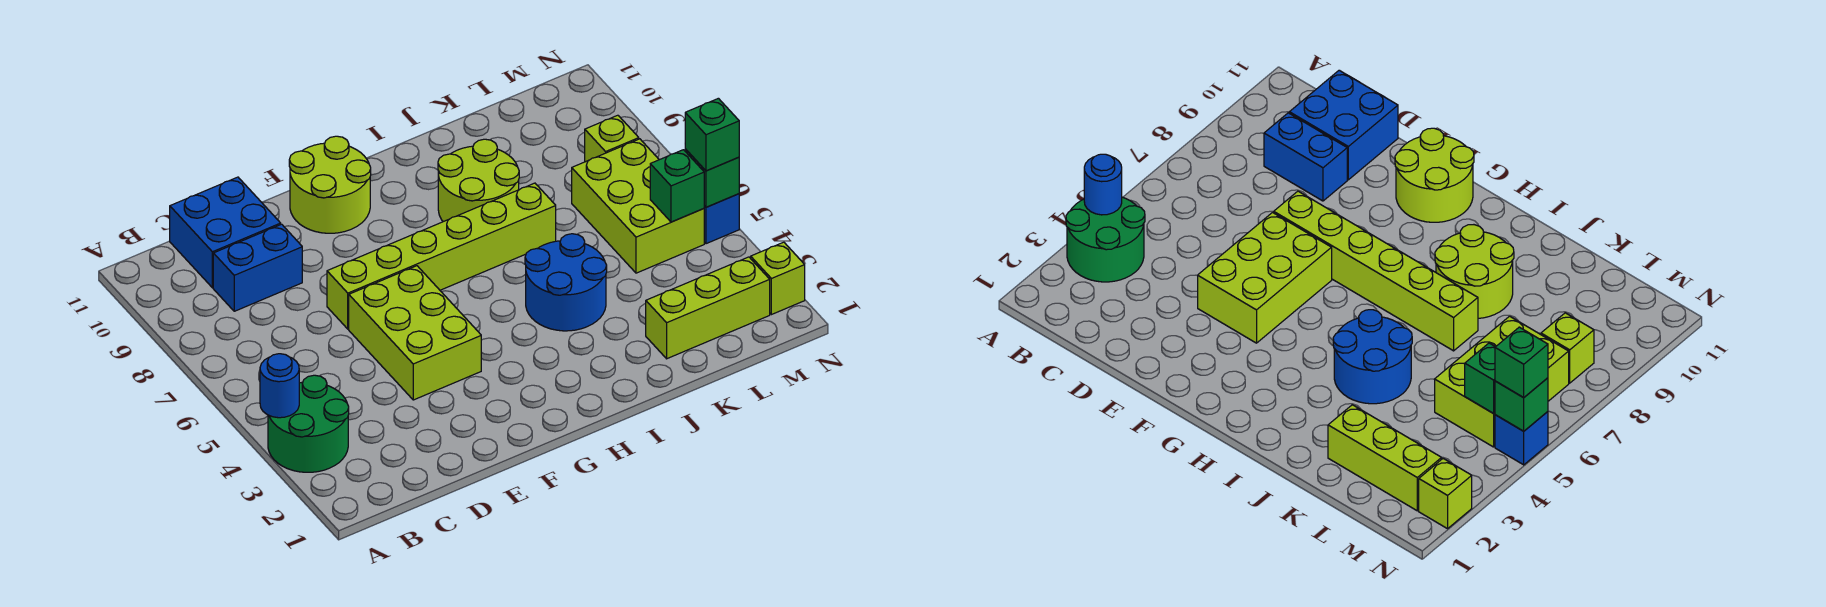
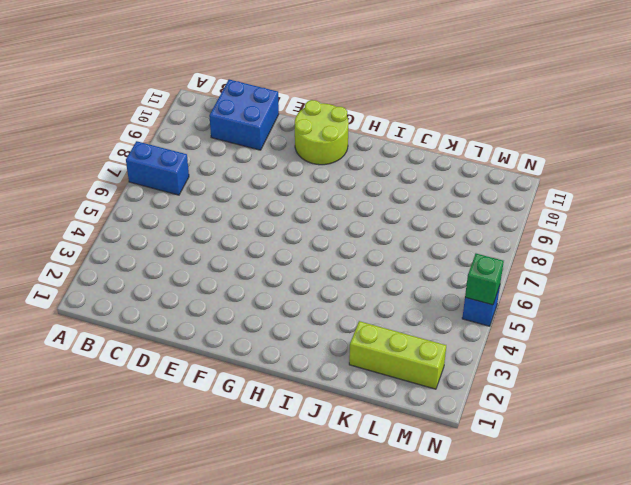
blue brick A7:B7 level 1 -> blue brick C9:D9 level 1
none -> green round brick A3:B4 level 1
none -> lime brick E4:F6 level 1
none -> lime brick E7:J7 level 1

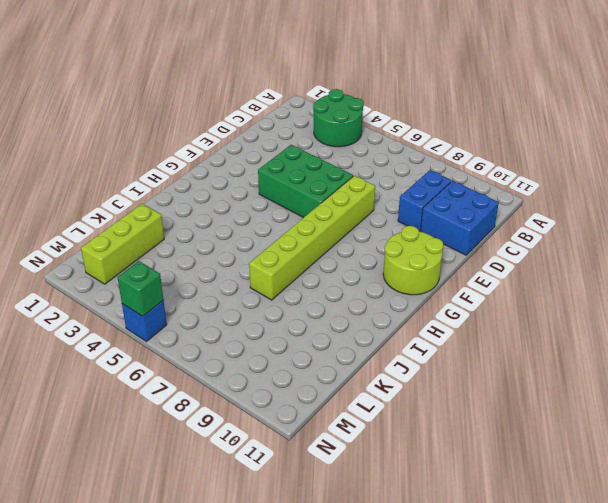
green brick E4:F6 level 1 -> lime brick E4:F6 level 1
none -> blue round brick I4:J5 level 1
none -> lime round brick I8:J9 level 1
none -> lime brick L5:M7 level 1

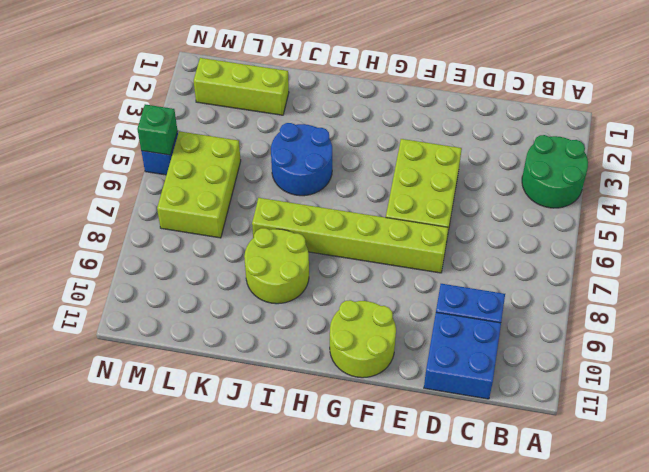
none -> lime brick M8 level 1
none -> lime brick N2 level 1
none -> blue round brick A4 level 2

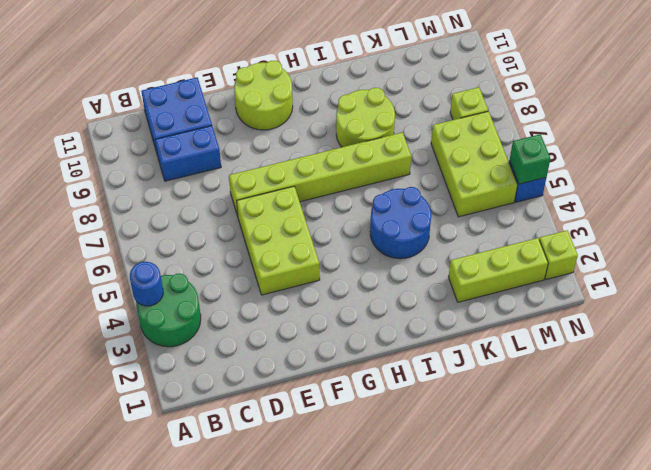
none -> green brick M5 level 2
none -> green brick N5 level 3

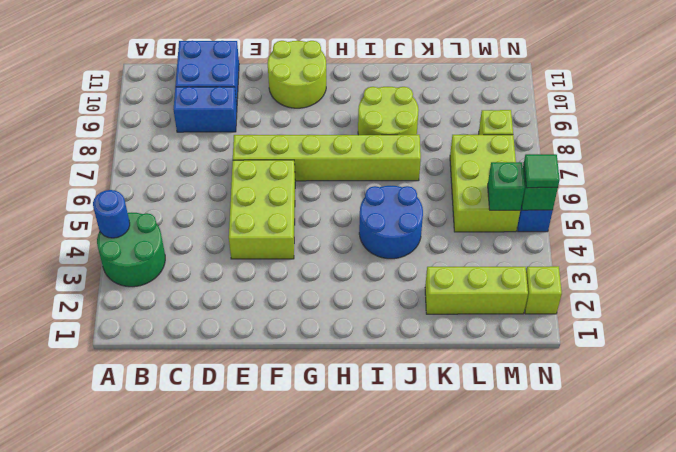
green tile N5 level 3 -> green brick N5 level 3

